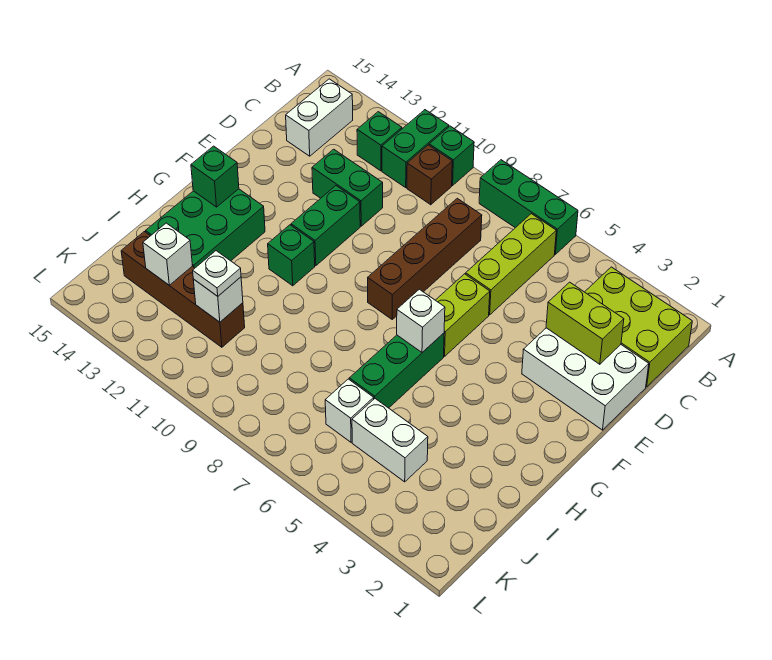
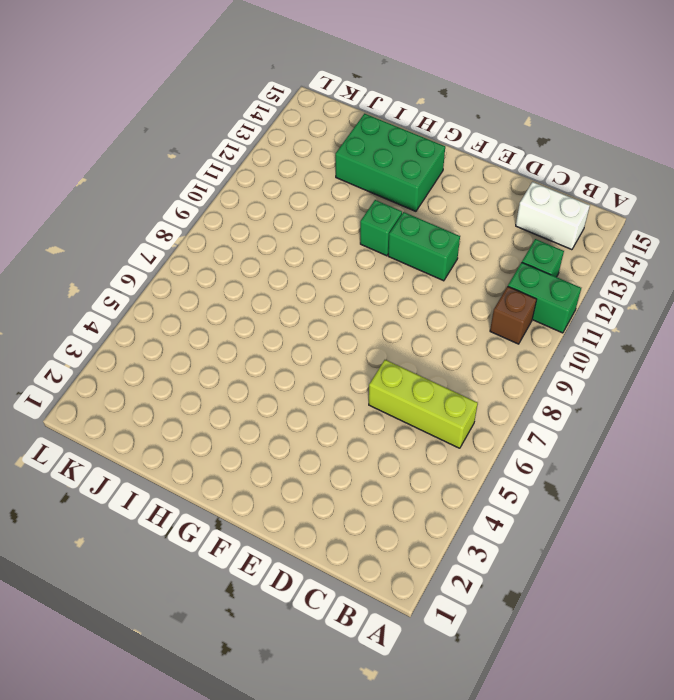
none -> green brick A6:A8 level 1
none -> green brick A10 level 1
none -> lime brick B1:C3 level 1

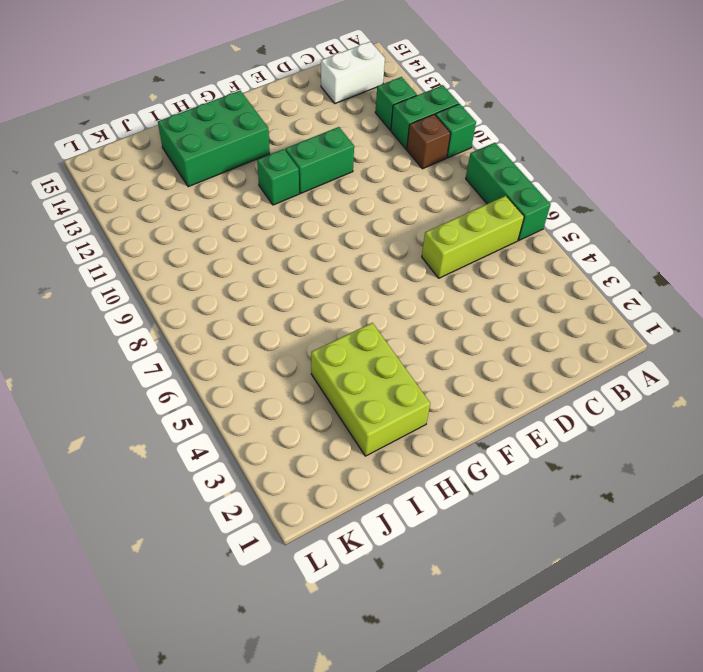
lime brick H2:I4 level 1 -> lime brick B1:C3 level 1
none -> brown brick C8:F8 level 1
none -> white brick D1:E3 level 1
none -> green brick D11:D12 level 1

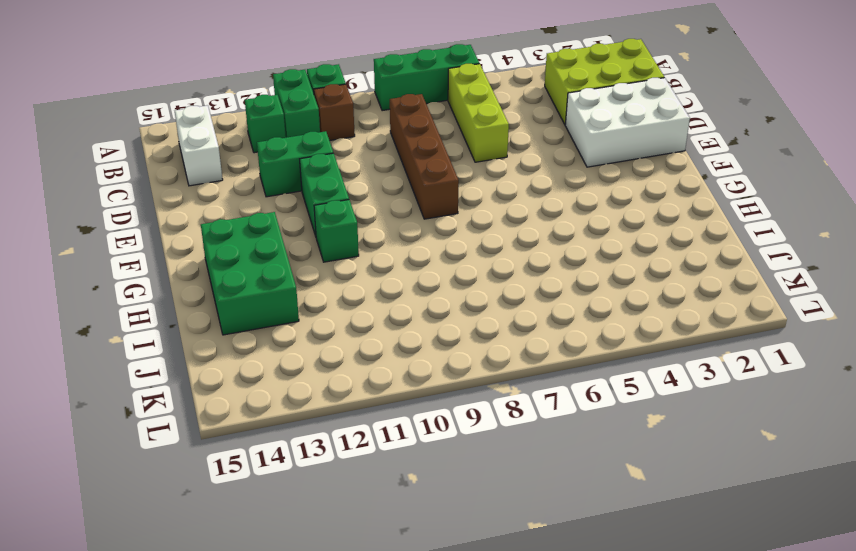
none -> lime brick E6:F6 level 1
none -> green brick G6:I6 level 1
none -> white brick J4:J5 level 1

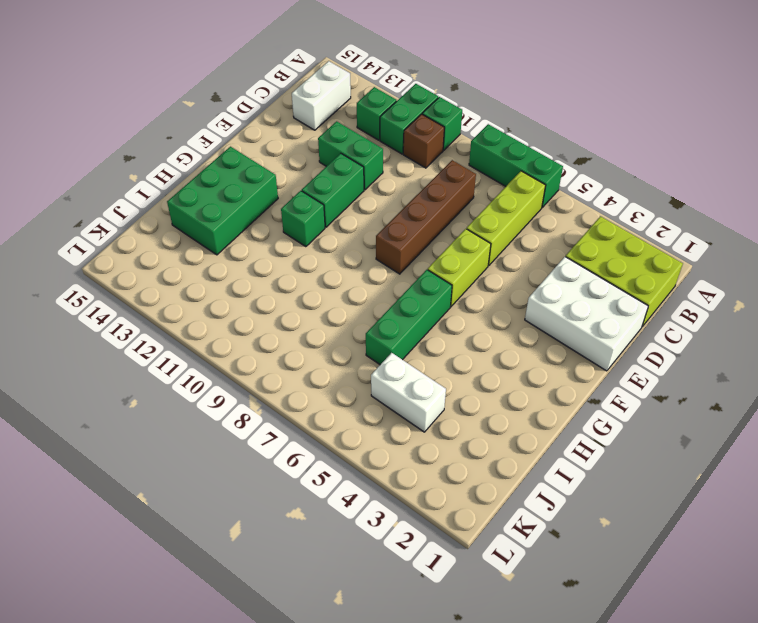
none -> white brick J6 level 1
none -> brown brick J11:J14 level 1
none -> lime brick D2:D3 level 2

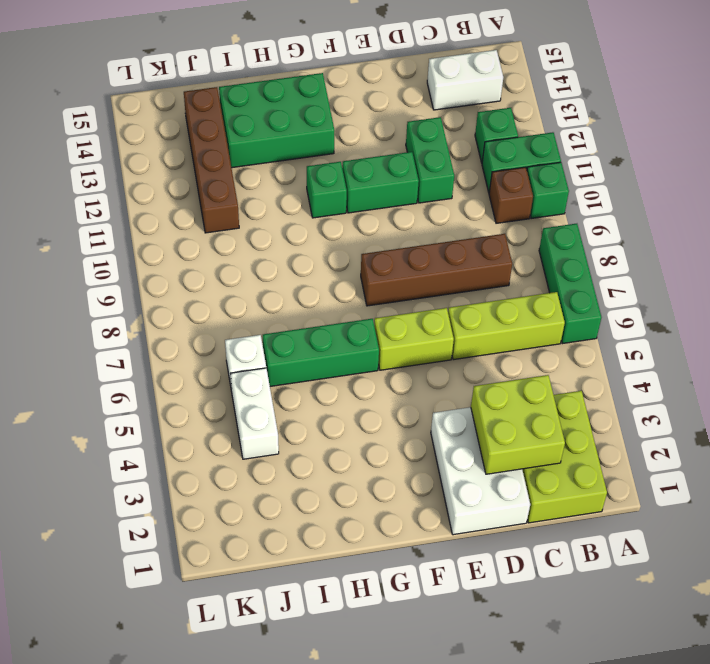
lime brick C2:D3 level 2 -> lime brick D2:D3 level 2
none -> white brick G6 level 2
none -> green brick G14 level 2
none -> white brick J11 level 2

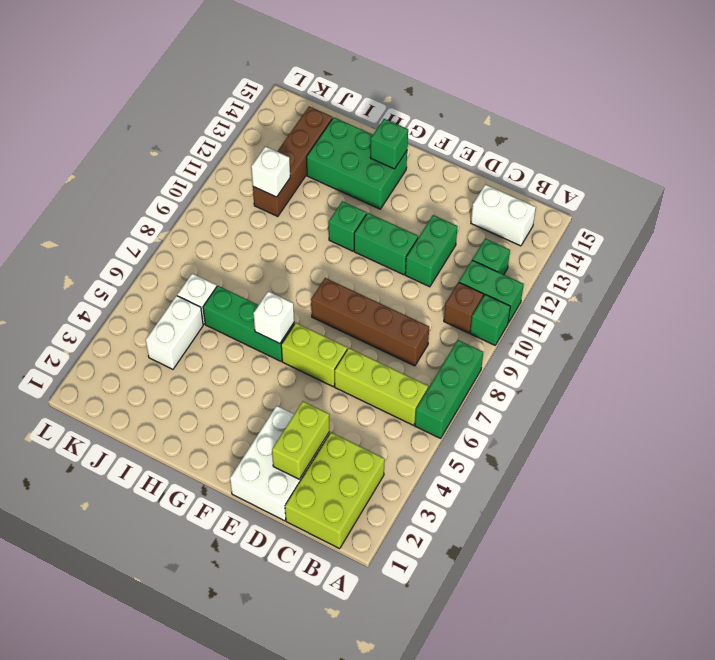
none -> white brick J13 level 2
none -> white plate J11 level 3

